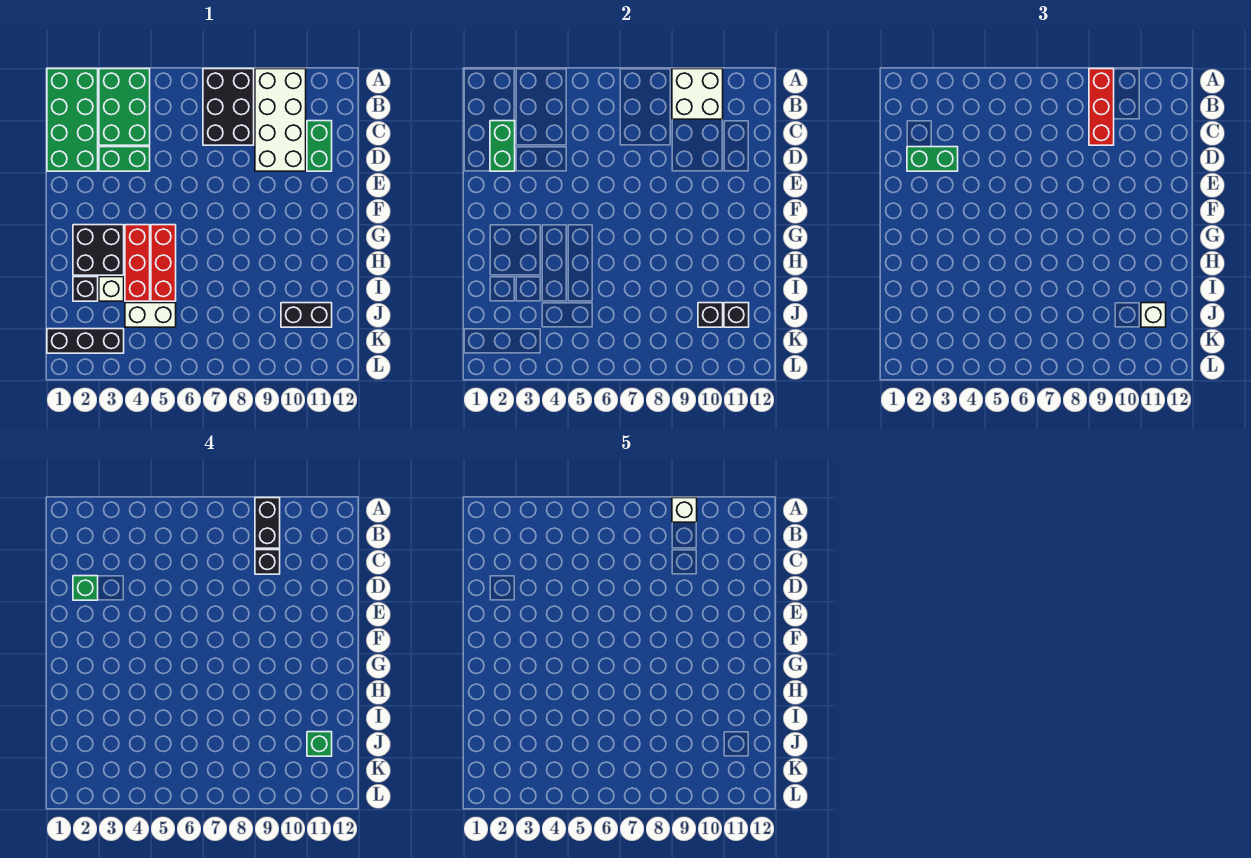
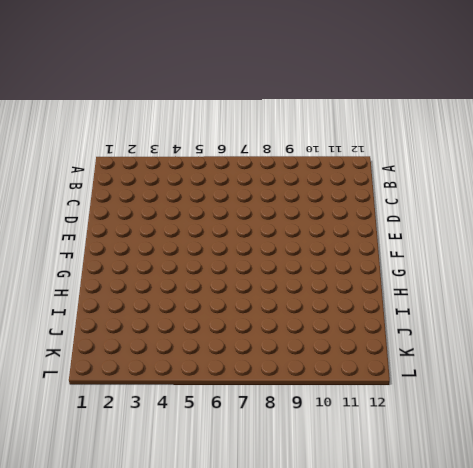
none -> green brick A1:D2 level 1
none -> green brick A3:C4 level 1
none -> black brick A7:C8 level 1

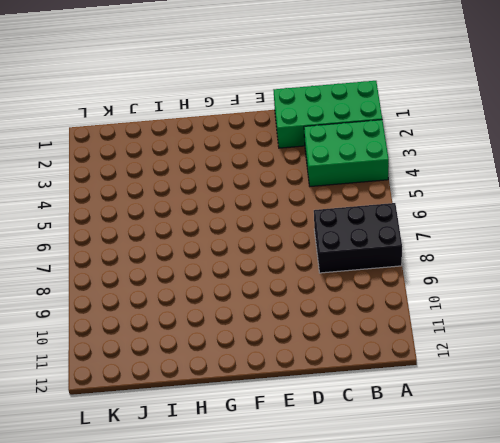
none -> white brick A9:D10 level 1
none -> green brick C11:D11 level 1
none -> green brick D3:D4 level 1

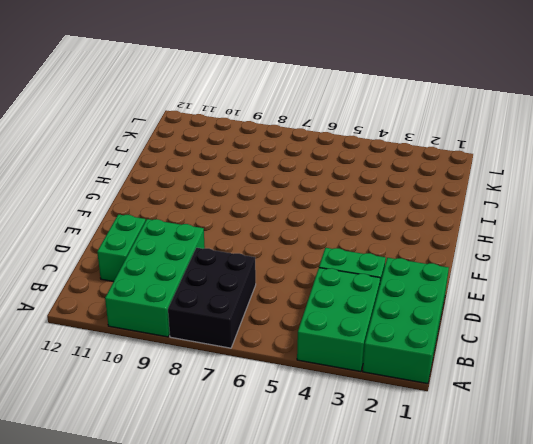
green brick A9:D10 level 1 -> white brick A9:D10 level 1
none -> black brick G2:H3 level 1
none -> red brick G4:I4 level 1
none -> red brick G5:I5 level 1

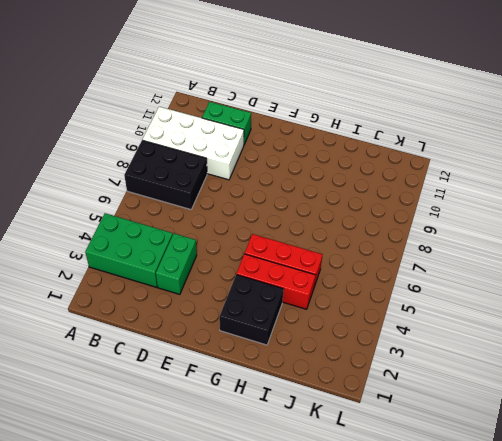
none -> green brick A1:D2 level 1
none -> black brick I2 level 1
none -> white brick I3 level 1

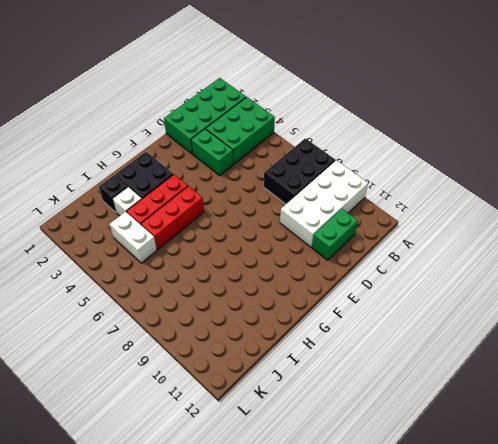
none -> black brick J10:J11 level 1
none -> black brick K1:K3 level 1
none -> white brick A9:B10 level 2

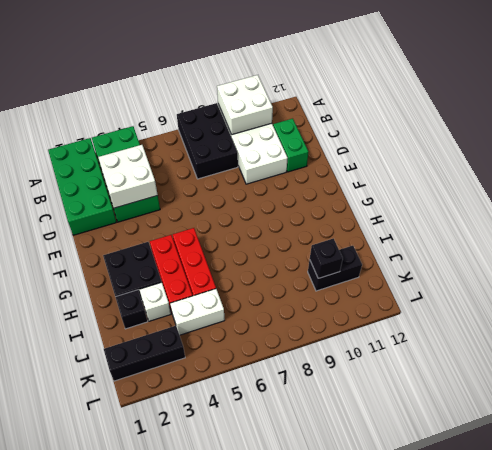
white brick C3:D4 level 2 -> none
none -> green brick C2:D2 level 2
none -> black brick J11 level 2
none -> red brick A9:C9 level 3

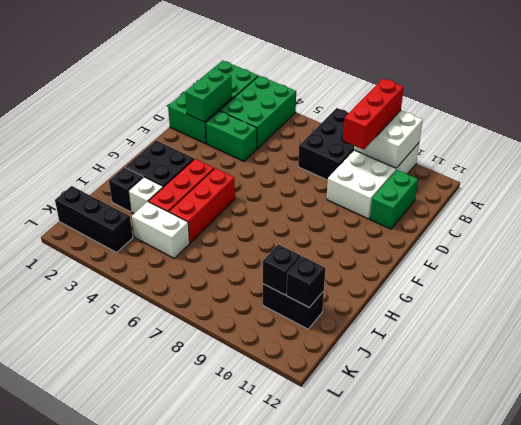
none -> green brick D2:D3 level 3
none -> white brick J11 level 3
none -> black brick A9:B9 level 4

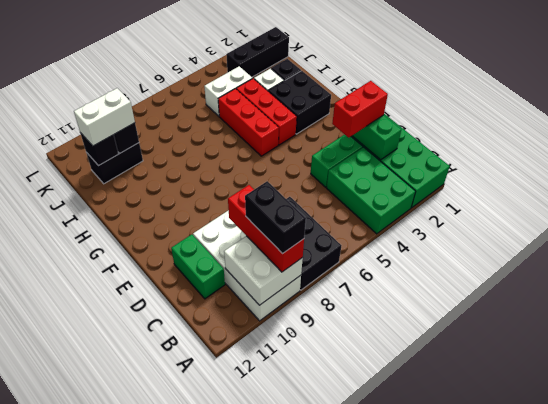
red brick D2:D3 level 3 -> green brick D2:D3 level 3
white brick J10:J11 level 3 -> white brick J11 level 3
none -> black brick C9 level 4
none -> green brick D2 level 4
none -> green brick J11 level 4

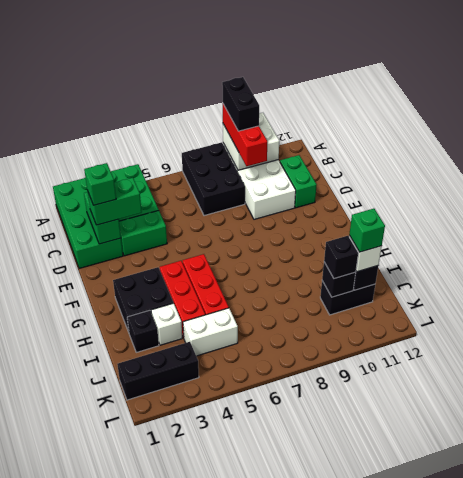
black brick J10 level 3 -> black brick C9 level 4
none -> white brick A9 level 5

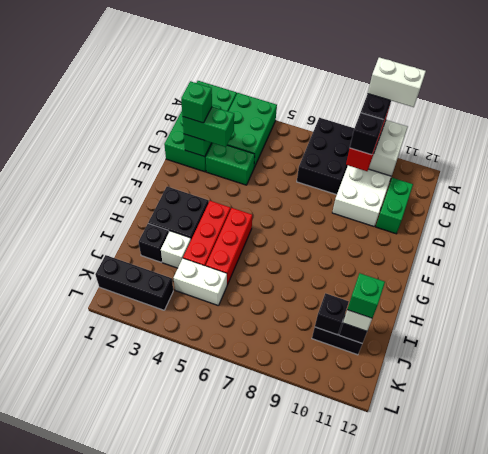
white brick A9:A10 level 5 -> white brick A9 level 5

